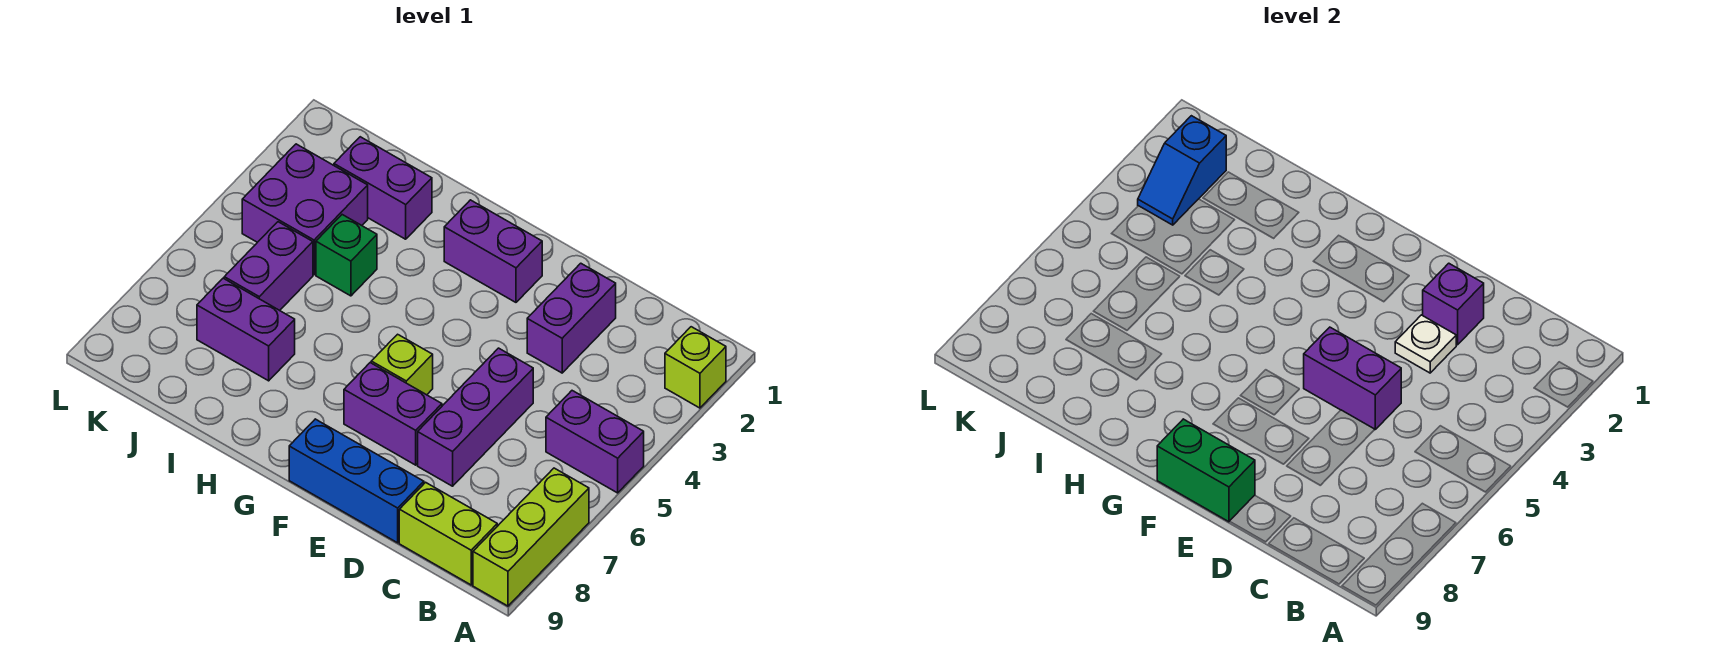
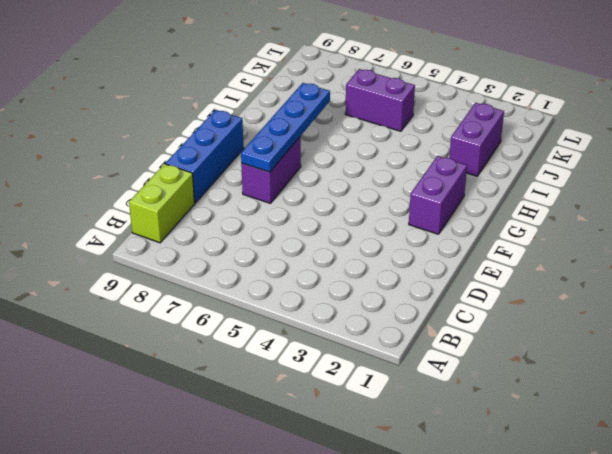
blue plate E7:H7 level 2 -> none
none -> lime brick A2 level 1
none -> purple brick A5:B5 level 1
none -> lime brick A7:A9 level 1

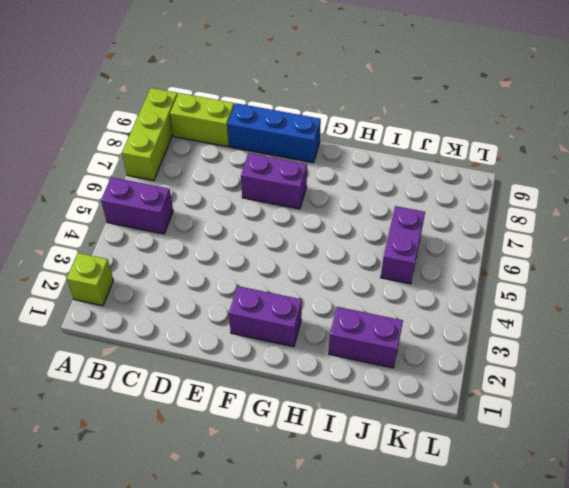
none -> purple brick D2:D3 level 1
none -> purple brick D5:D7 level 1
none -> lime brick F6 level 1

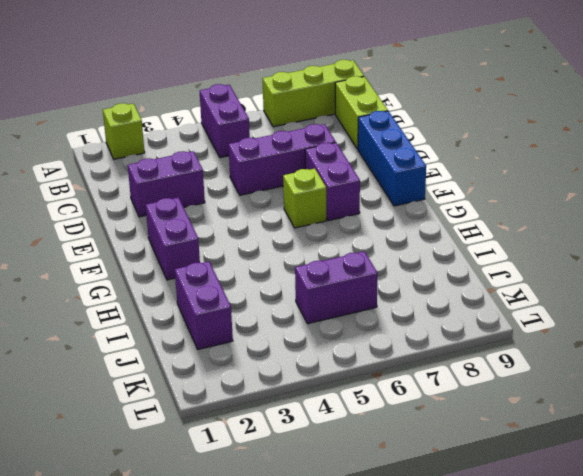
none -> green brick I4 level 1
none -> purple brick I7:J7 level 1
none -> purple brick J3:K4 level 1

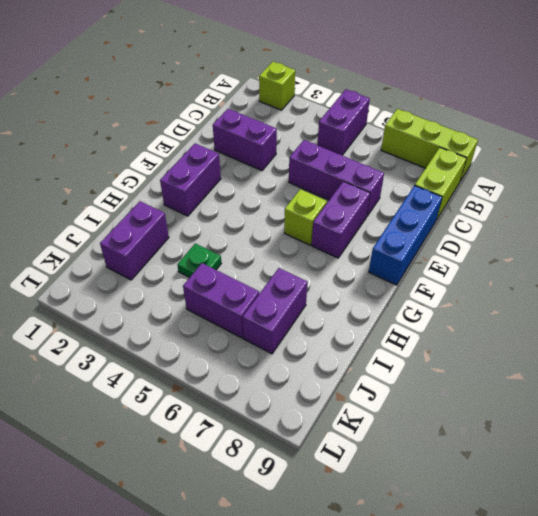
green plate I4 level 1 -> green brick I4 level 1
none -> purple brick J3:K4 level 1
none -> purple brick D2 level 2
none -> white plate D3 level 2

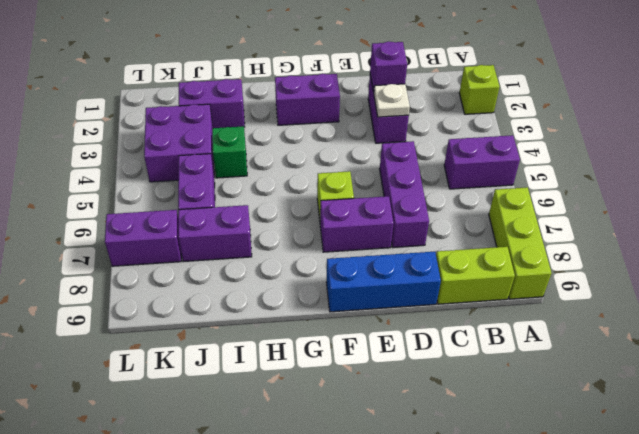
purple brick K7:L7 level 1 -> purple brick D5:E5 level 2
none -> green brick E9:F9 level 2
none -> blue slope K2:K3 level 2 top 2

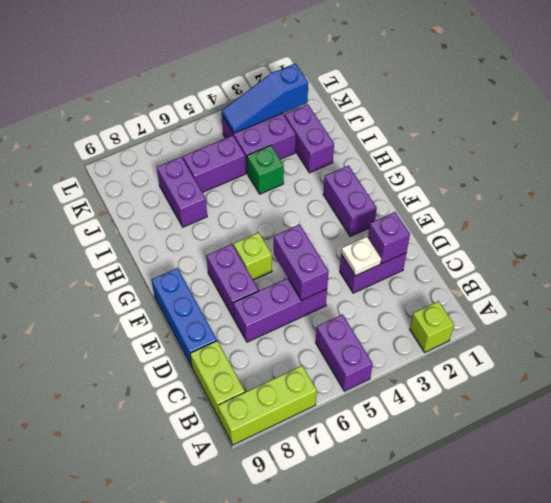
blue slope K2:K4 level 2 top 2 -> blue slope K2:K3 level 2 top 2
none -> green brick E9:F9 level 2

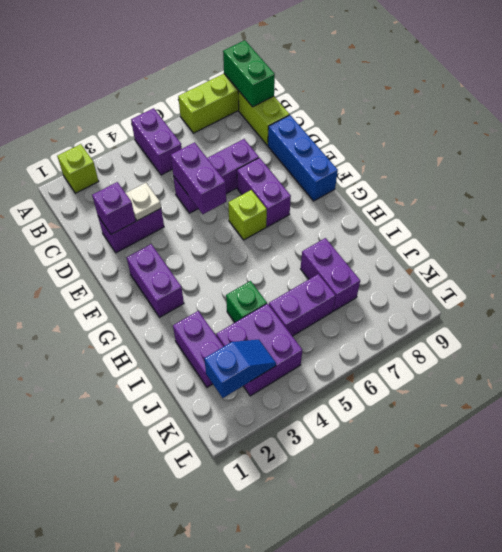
green brick A9:B9 level 2 -> green brick E9:F9 level 2

